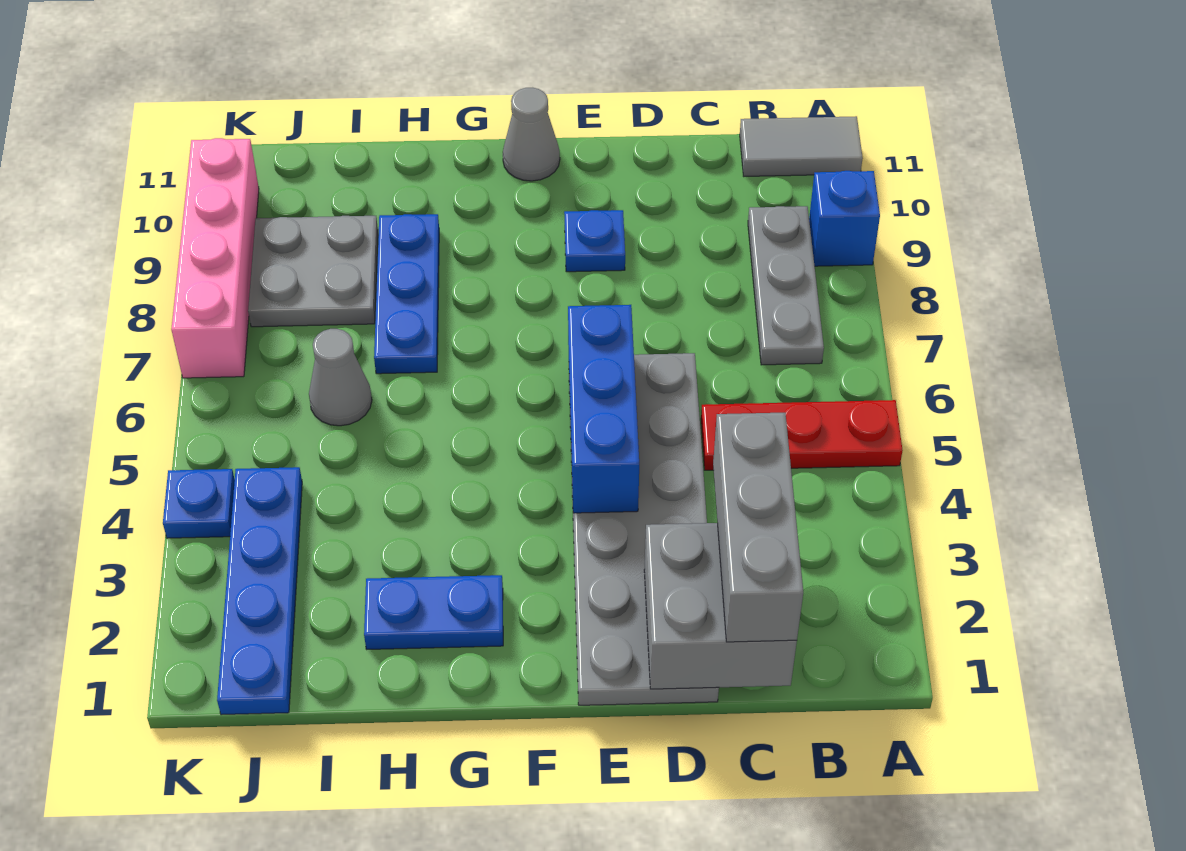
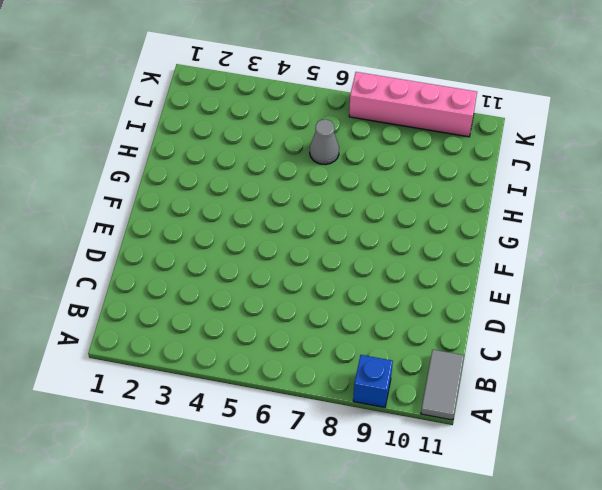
none -> red plate A5:C5 level 1
none -> grey plate B7:B9 level 1
none -> grey plate D1:E6 level 1

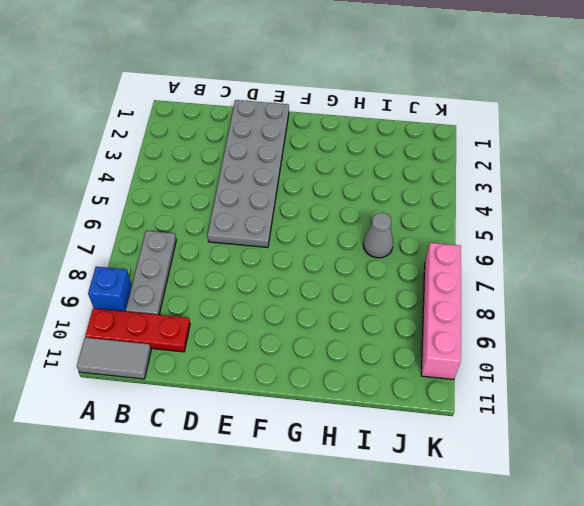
red plate A10:C10 level 1 -> red plate A5:C5 level 1
none -> blue plate E9 level 1
none -> grey cone F11 level 1
none -> blue plate G2:H2 level 1

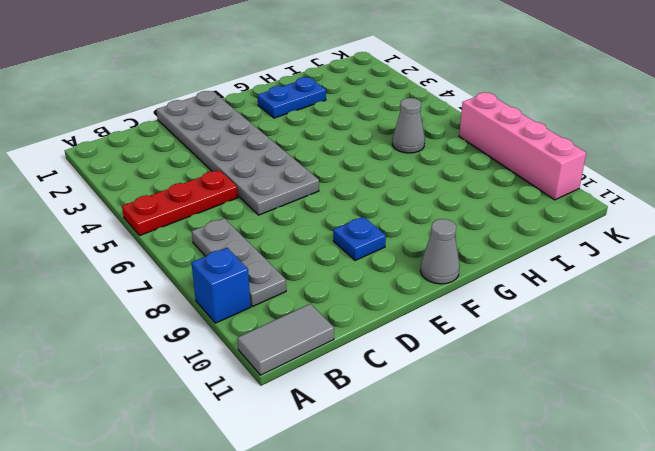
none -> blue plate H7:H9 level 1
none -> grey plate I8:J9 level 1
none -> blue plate J1:J4 level 1

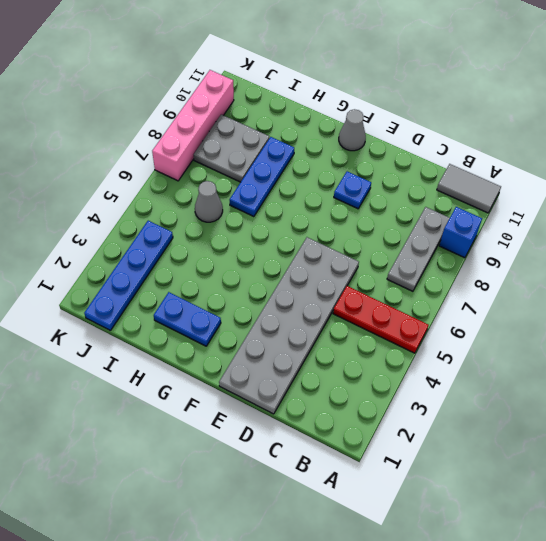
none -> blue plate K4 level 1
none -> grey brick C1:D2 level 2
none -> blue brick E4:E6 level 2

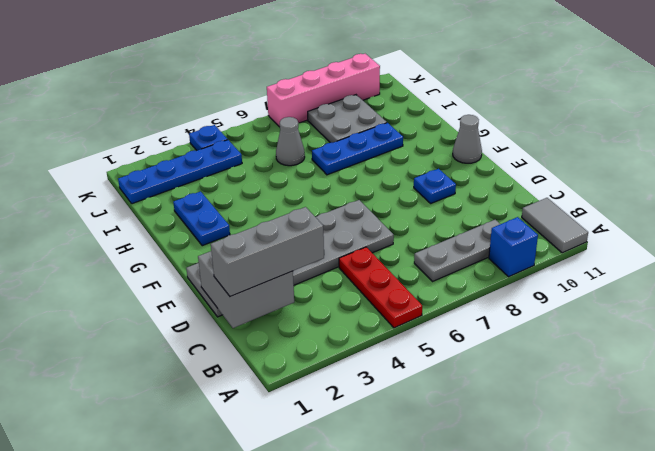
none -> blue brick E4:E6 level 2

